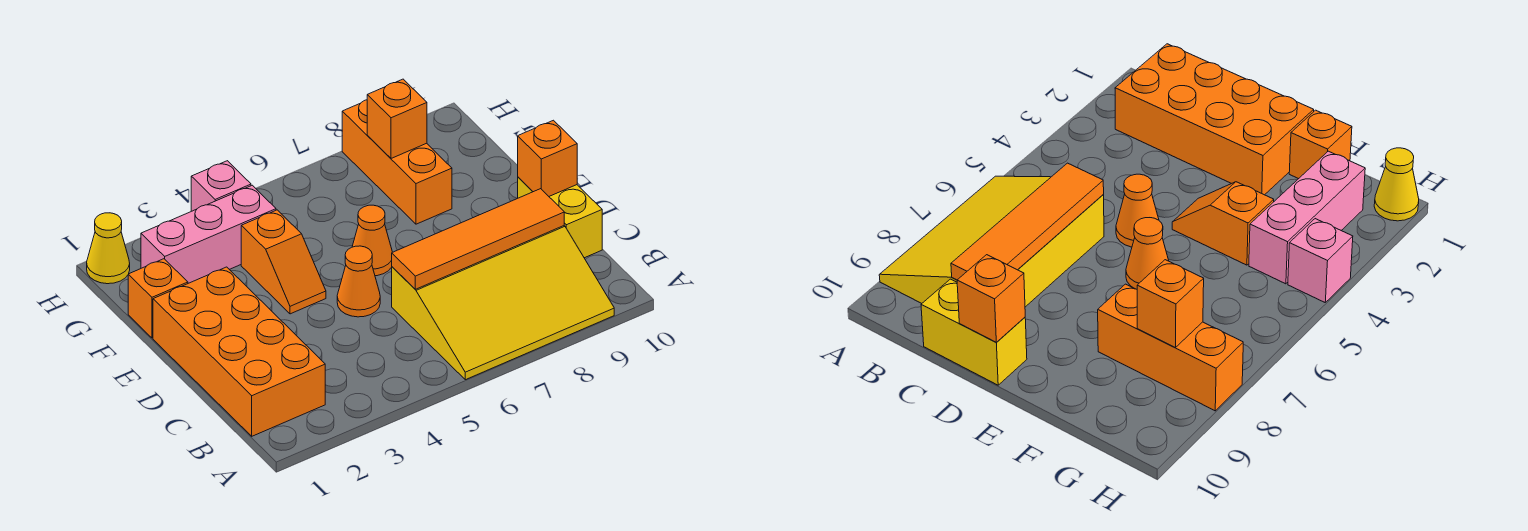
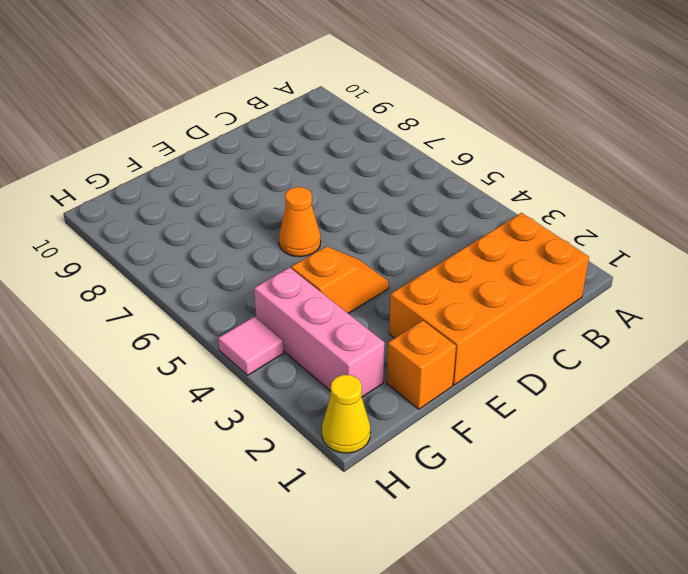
pink tile H4 level 1 -> pink brick H4 level 1
none -> yellow slope A6:C9 level 1 top C
none -> yellow brick C10:D10 level 1
none -> orange cone D5 level 1

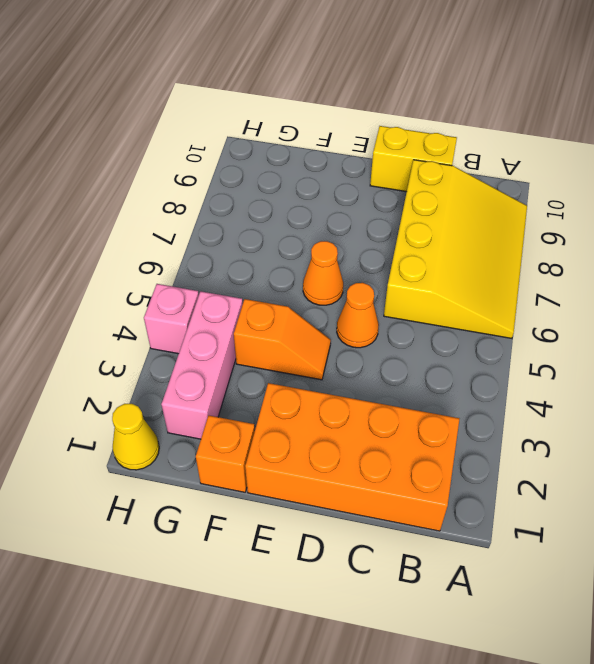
none -> orange brick F8:H8 level 1
none -> orange tile C6:C9 level 2
none -> orange brick D10 level 2

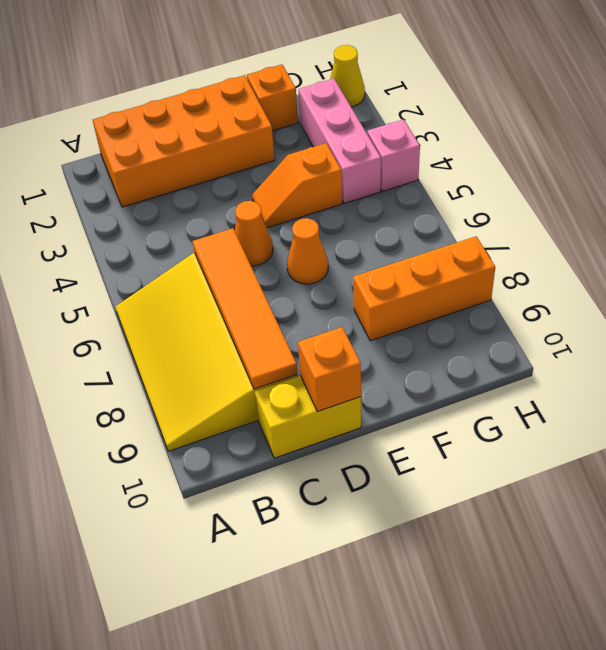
none -> orange brick G8 level 2

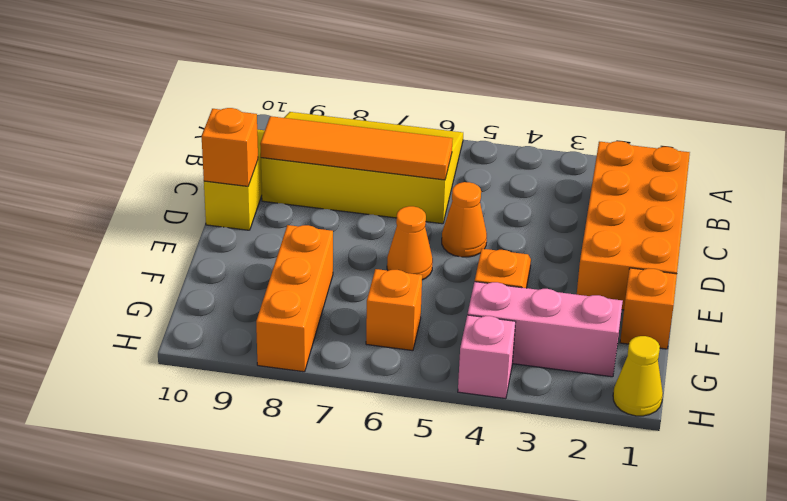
orange brick G6 level 1 -> orange brick G8 level 2

